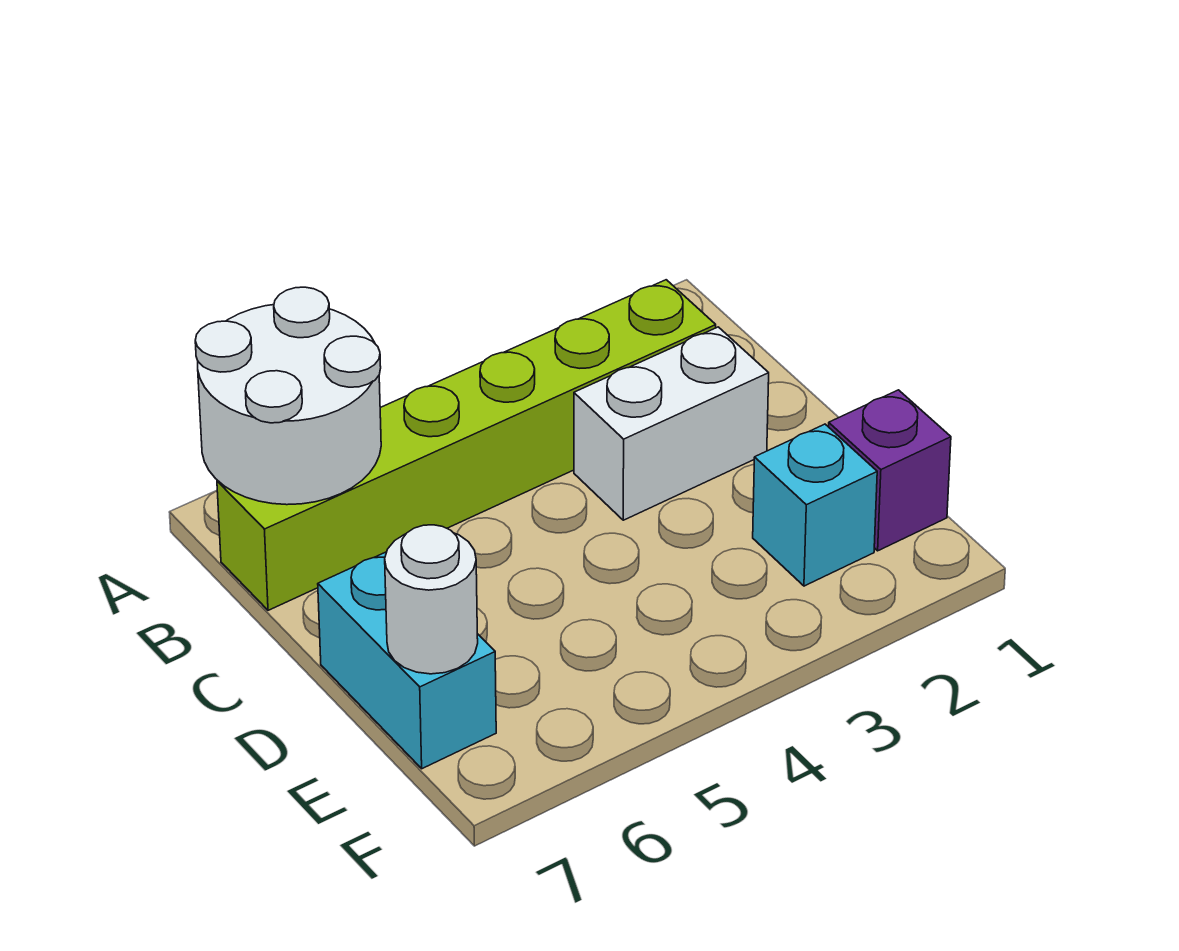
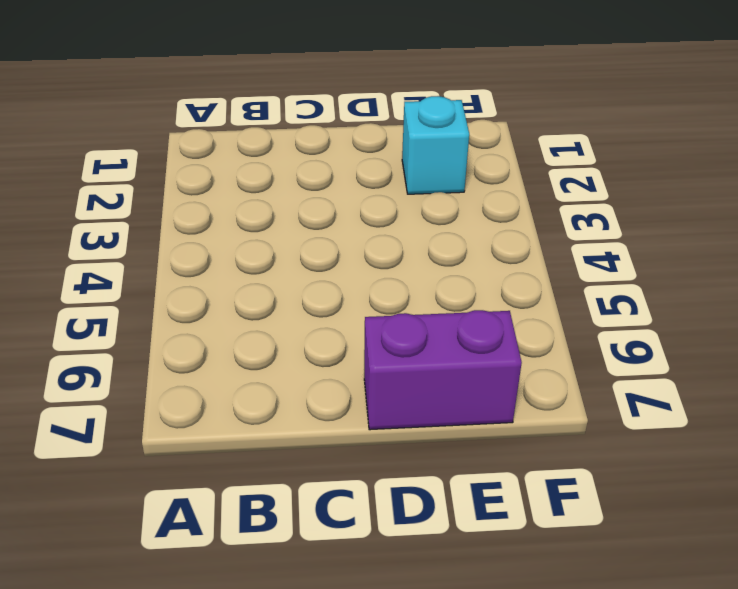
purple brick D7:E7 level 1 -> cyan brick D7:E7 level 1
none -> lime brick B2:B7 level 1
none -> white brick C2:C3 level 1

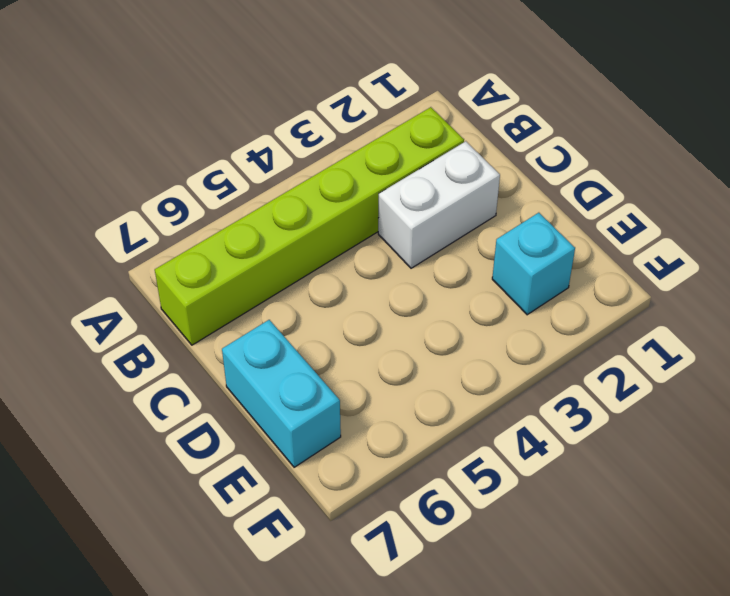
none -> purple brick E1 level 1
none -> white round brick A6:B7 level 2

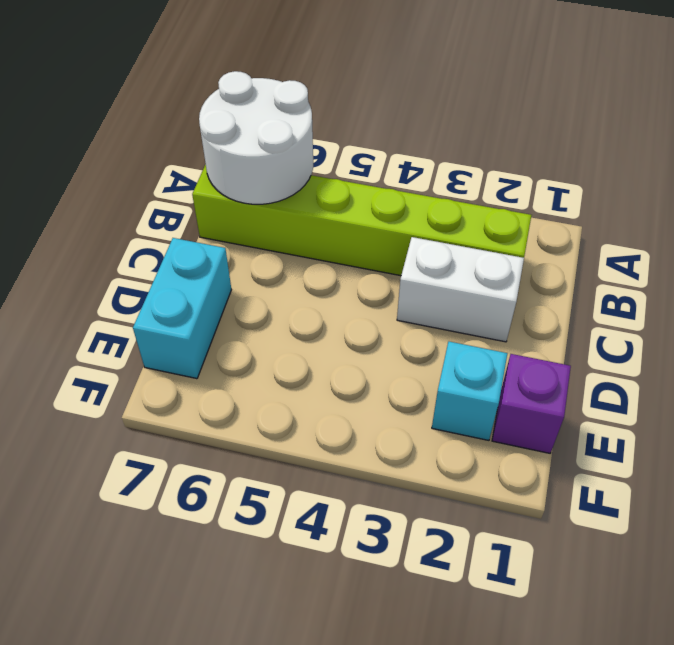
none -> white round brick E7 level 2

